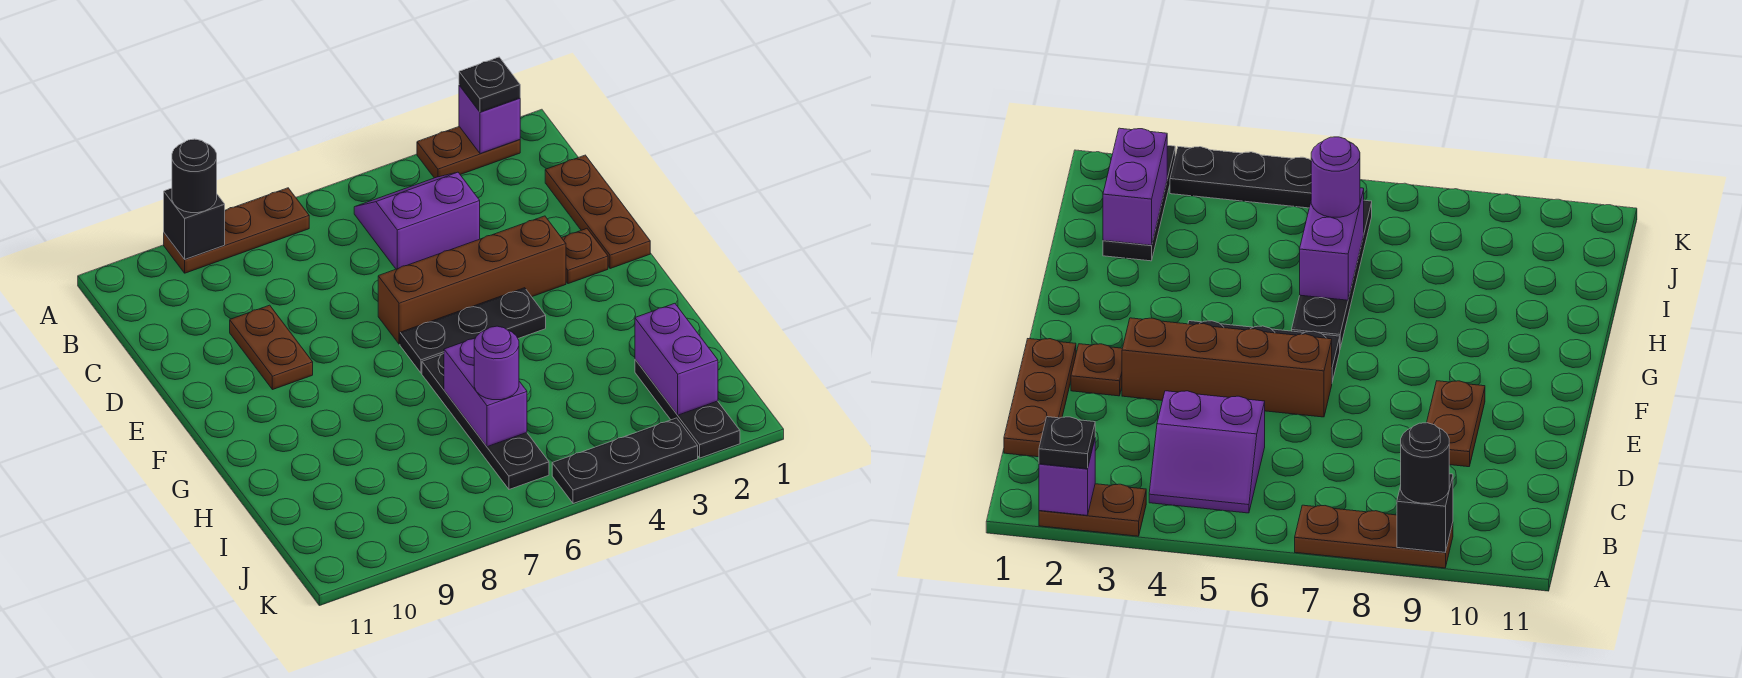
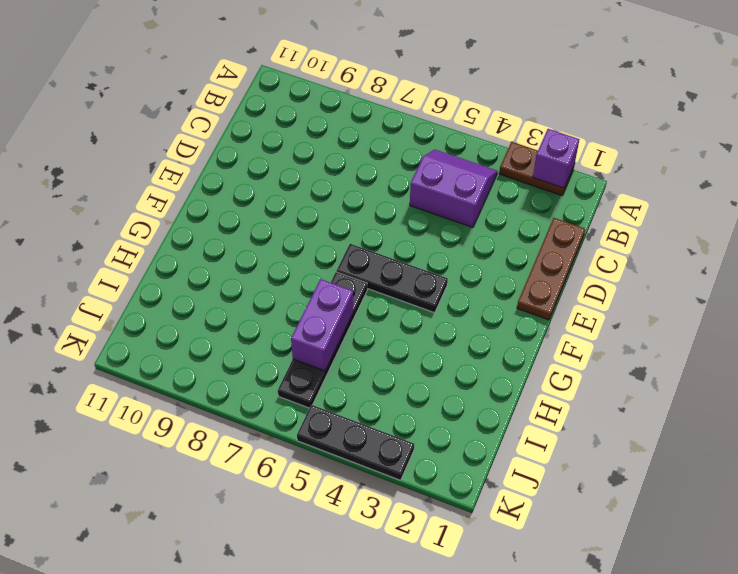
none -> brown plate A7:A9 level 1
none -> brown plate D9:E9 level 1
none -> brown plate E2 level 1

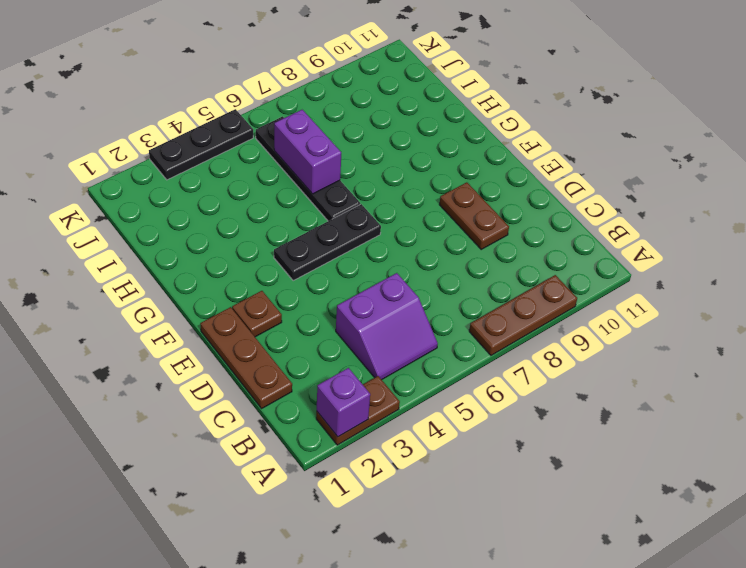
none -> brown brick E3:E6 level 1
none -> black plate I2:K2 level 1
none -> black brick A9 level 2

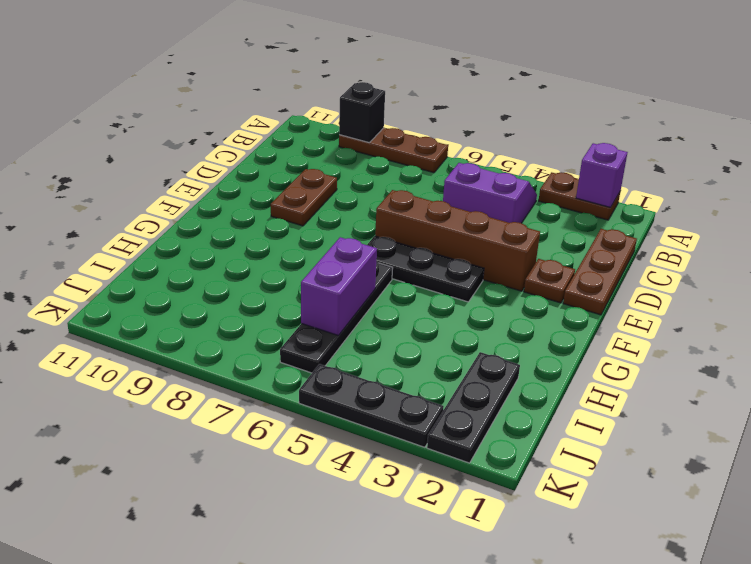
none -> purple brick I2:J2 level 2
none -> black plate A2 level 3
none -> black round brick A9 level 3

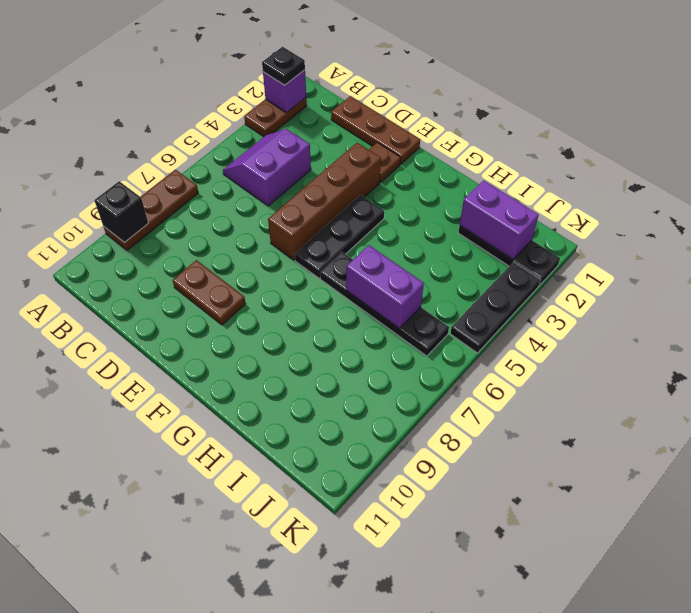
none -> black round brick A9 level 3
none -> purple round brick I6 level 3

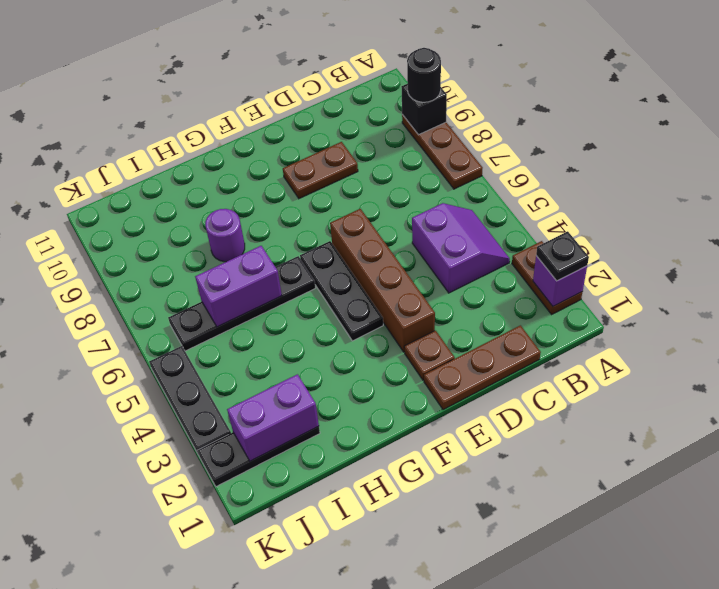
purple round brick H8 level 1 -> purple round brick I6 level 3

